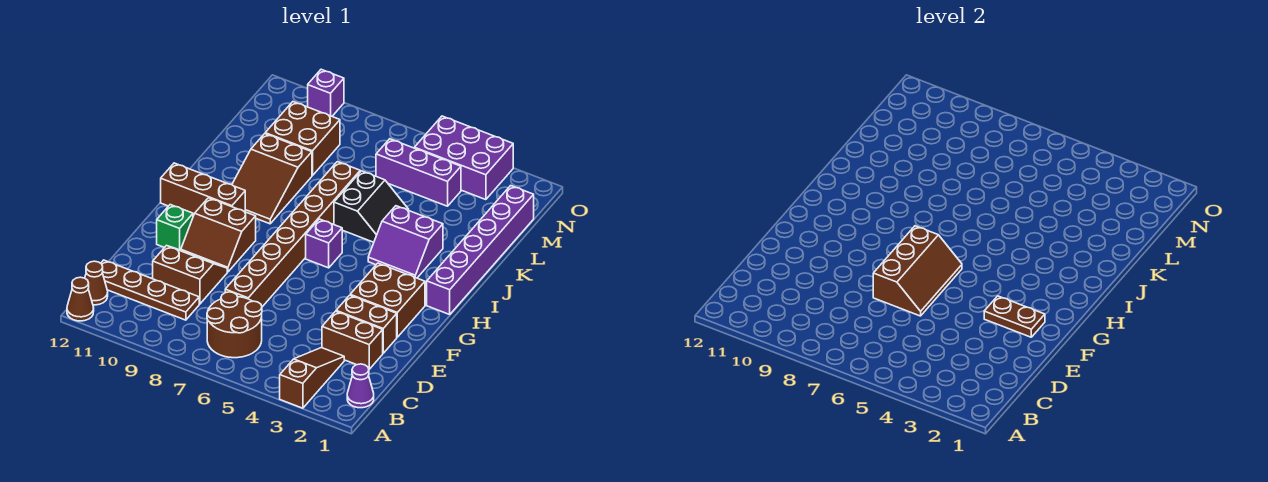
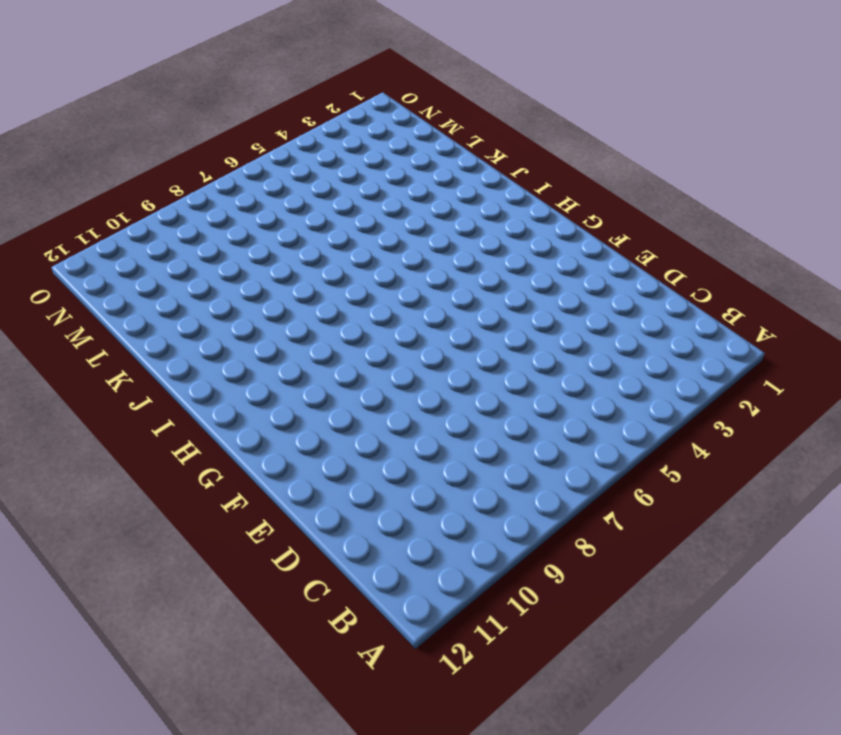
none -> brown slope A3:C3 level 1 top A
none -> brown cone A12 level 1
none -> purple cone B1 level 1

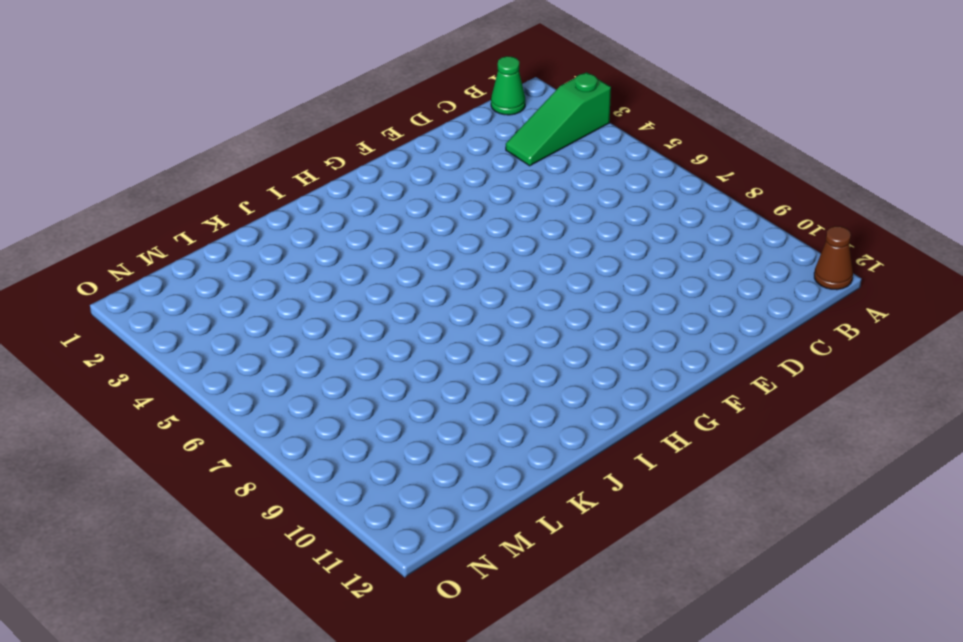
green slope A3:C3 level 1 top A -> brown slope A3:C3 level 1 top A
green cone B1 level 1 -> purple cone B1 level 1
none -> brown round brick B6:C7 level 1
none -> brown cone B12 level 1
none -> brown plate C9:C12 level 1

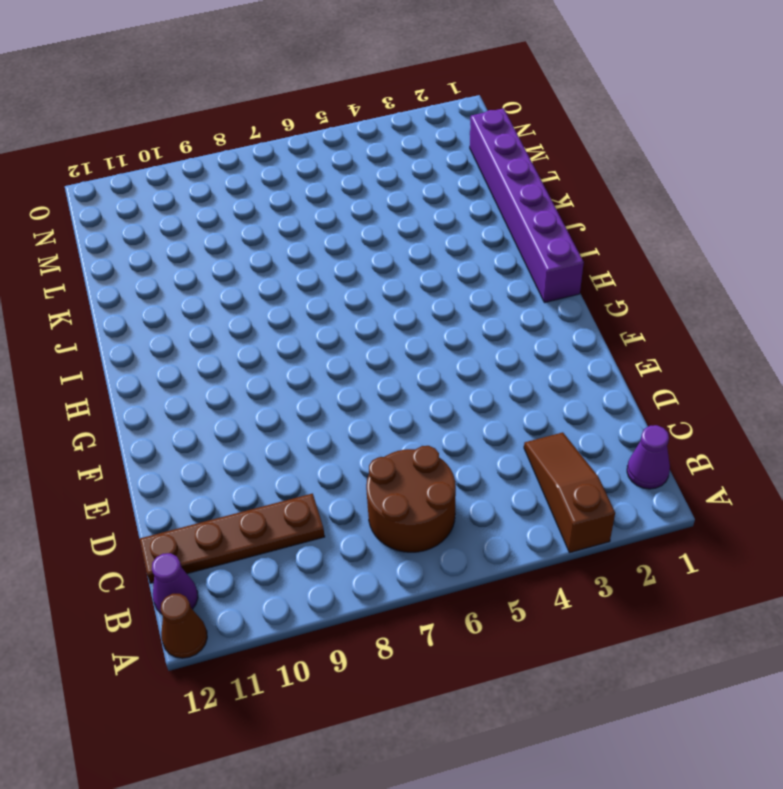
purple cone B12 level 1 -> brown cone B12 level 1
none -> brown brick D2:D3 level 1
none -> brown brick D7:K7 level 1
none -> brown slope D9:E10 level 1 top D

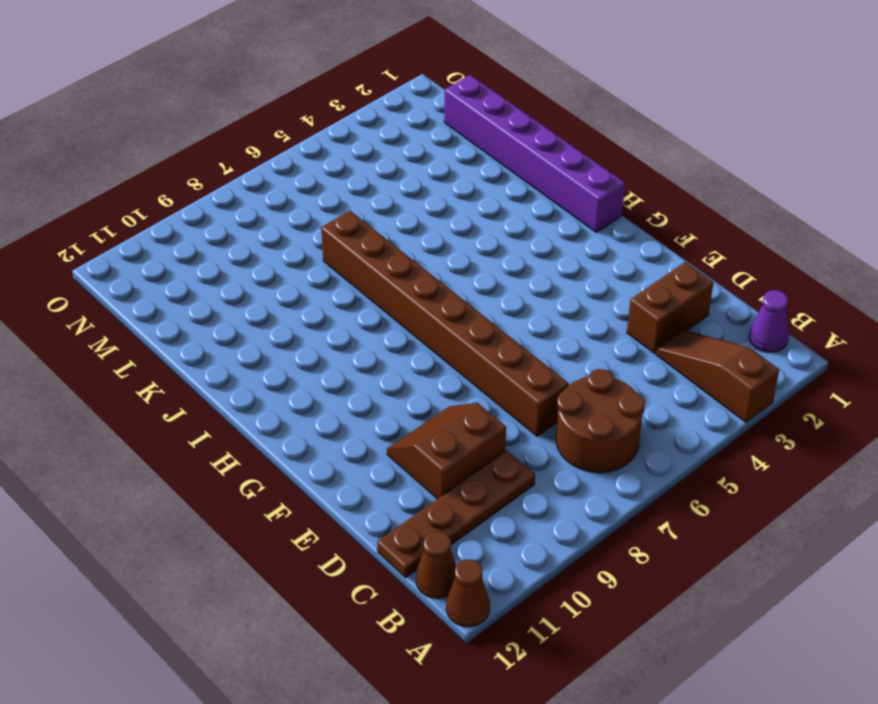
none -> brown brick E2:E3 level 1
none -> brown brick F2:G3 level 1
none -> brown slope F9:G10 level 1 top G

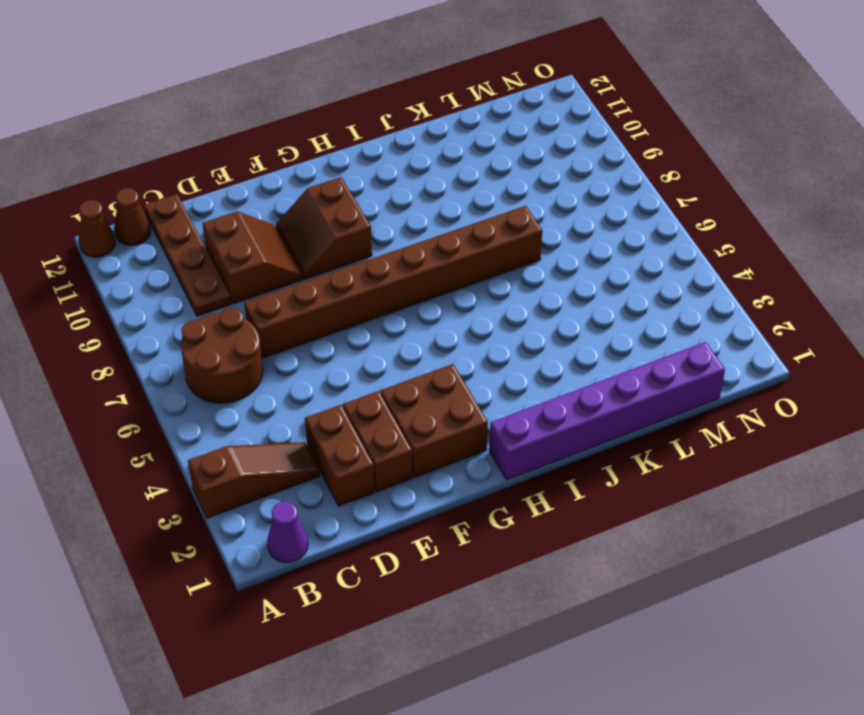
none -> green brick F11 level 1
none -> purple brick H6 level 1
none -> brown brick H10:H12 level 1

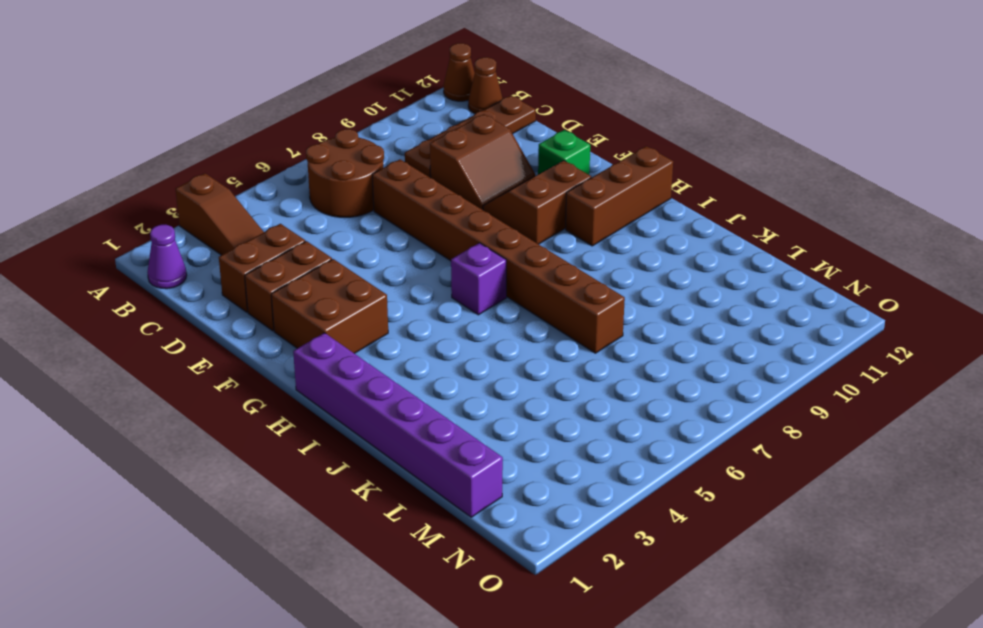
none -> purple slope I3:J4 level 1 top J
none -> brown slope I9:K10 level 1 top K
none -> black slope J5:K6 level 1 top 6

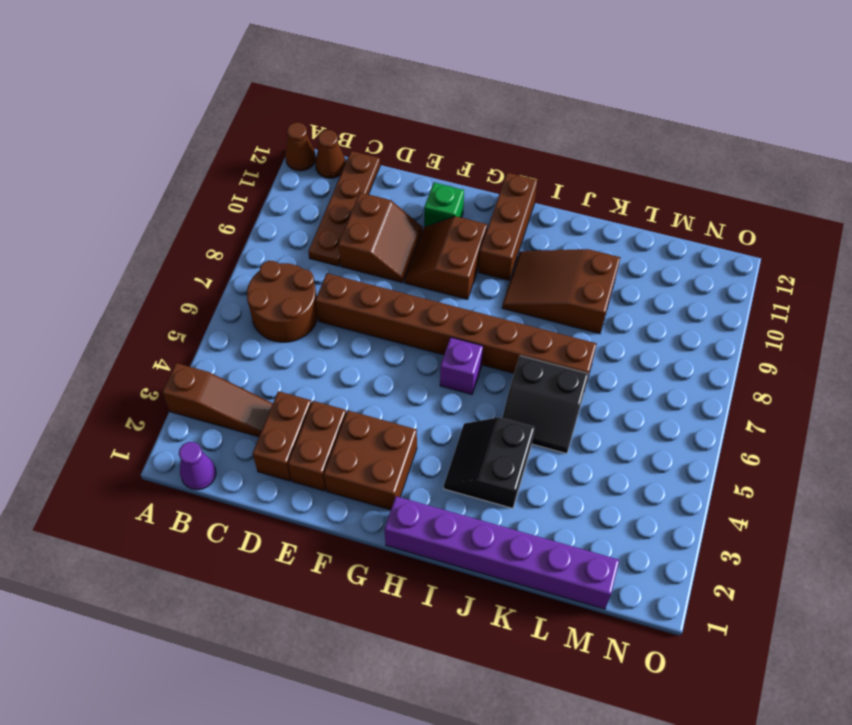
black slope I3:J4 level 1 top J -> purple slope I3:J4 level 1 top J
none -> brown brick L9:M10 level 1
none -> purple brick M4:M6 level 1
none -> purple brick N3:O5 level 1

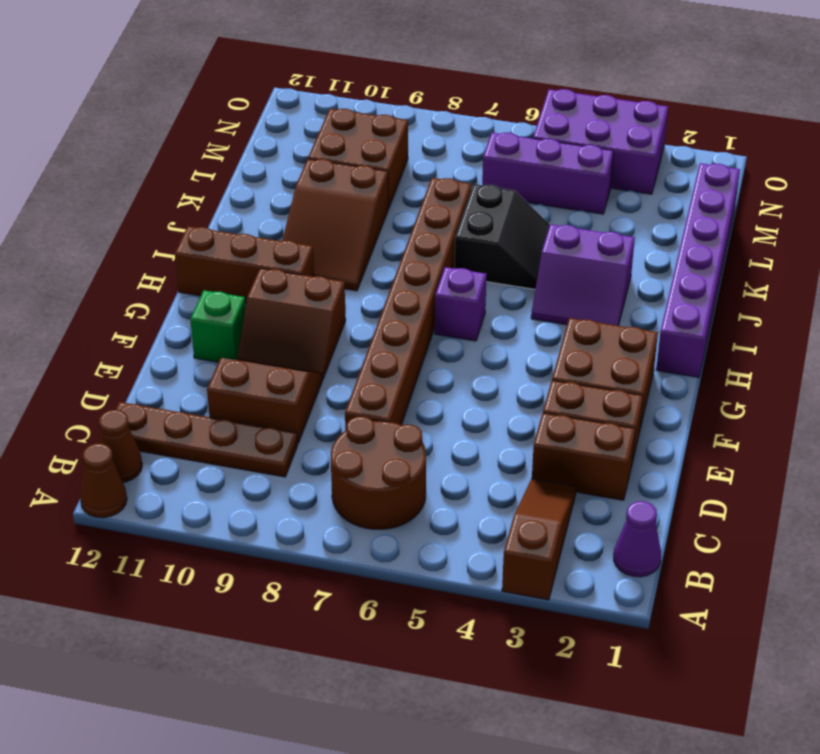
none -> purple brick O10 level 1
none -> brown slope E6:G7 level 2 top 7
none -> brown plate F2:F3 level 2

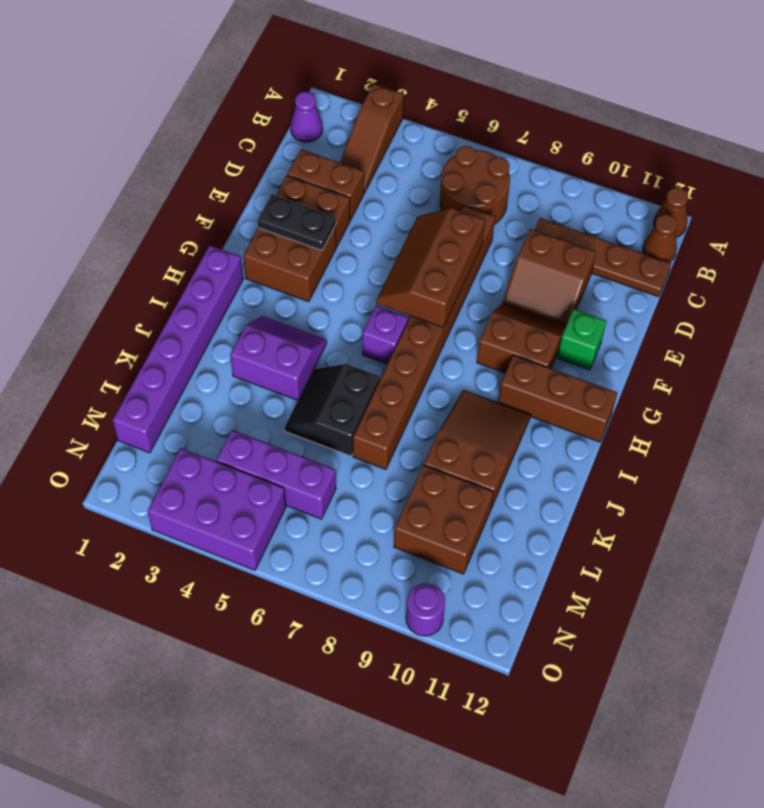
black plate F2:F3 level 2 -> brown plate F2:F3 level 2
purple round brick O10 level 1 -> purple brick O10 level 1

